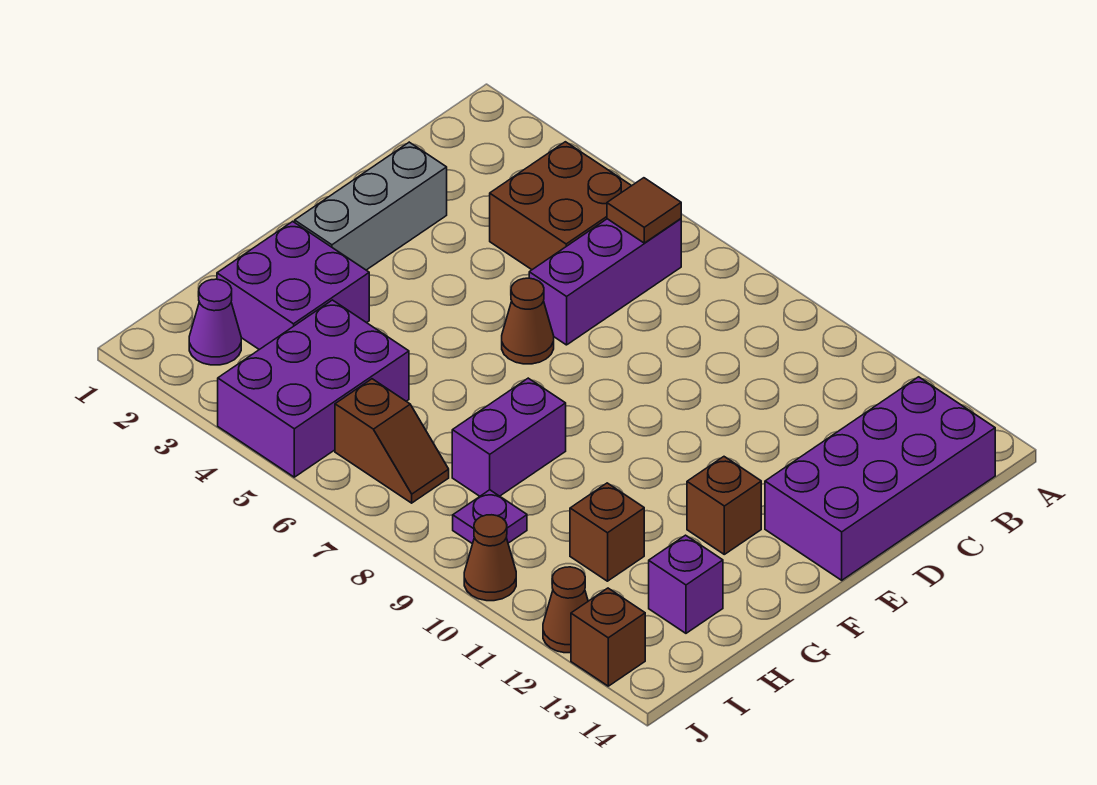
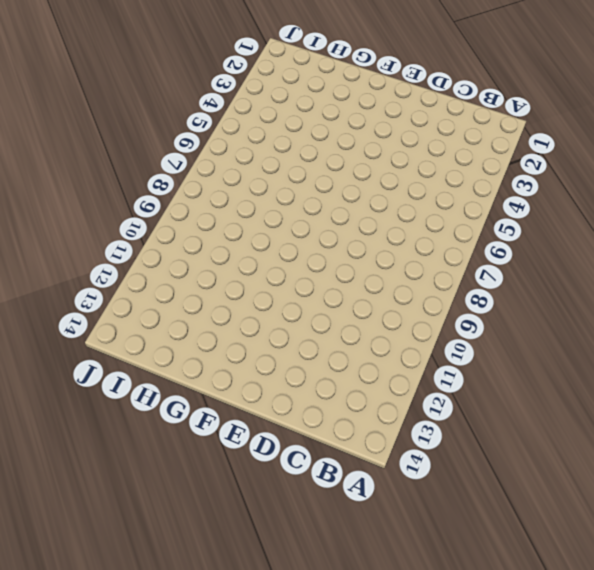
none -> brown brick B4:C5 level 1
none -> purple brick B6:D6 level 1
none -> purple brick B13:E14 level 1

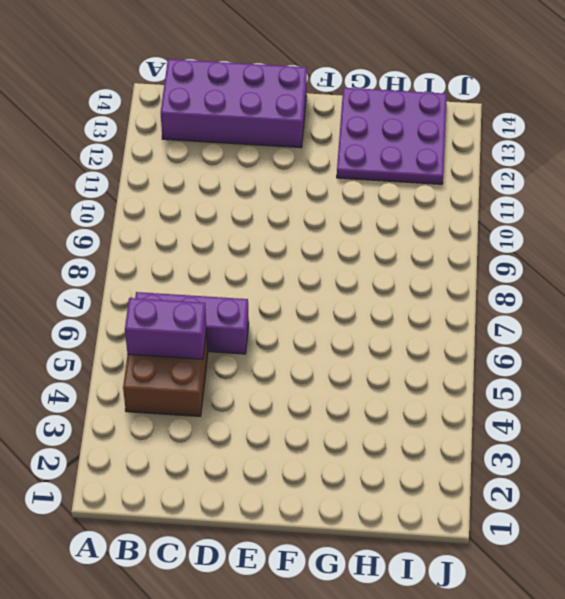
purple brick B5:C5 level 2 -> purple brick G8:H8 level 1
purple plate G12:I14 level 1 -> purple brick H13 level 1
none -> grey brick D2:F2 level 1
none -> brown cone E6 level 1
none -> brown brick F12 level 1

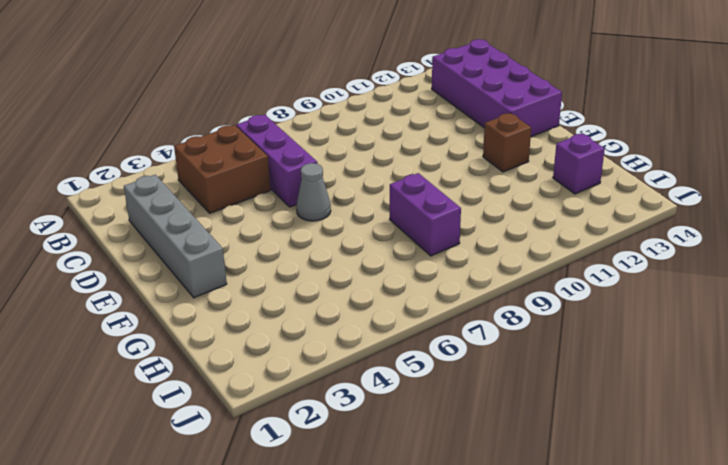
grey brick C2:F2 level 1 -> grey brick D2:F2 level 1
grey cone E6 level 1 -> brown cone E6 level 1
none -> purple brick G2:H3 level 1
none -> purple brick H4:J5 level 1
none -> brown brick H11 level 1

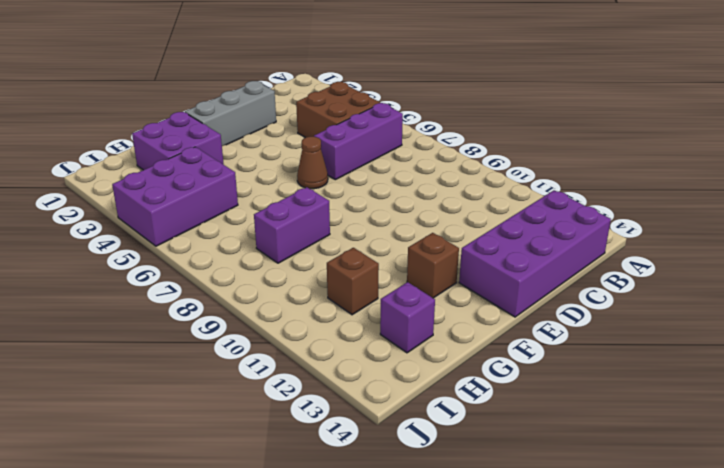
none -> purple cone I2 level 1
none -> brown slope I6:I7 level 1 top 6
none -> purple plate I9 level 1

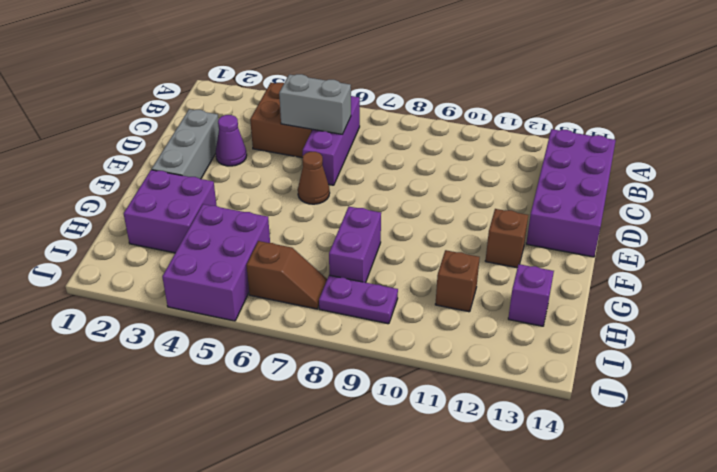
grey brick C5:C6 level 2 -> none
purple cone D3 level 1 -> purple cone I2 level 1
purple plate I8:I9 level 1 -> purple plate I9 level 1
none -> brown cone J10 level 1
none -> brown cone J12 level 1
none -> brown brick J13 level 1

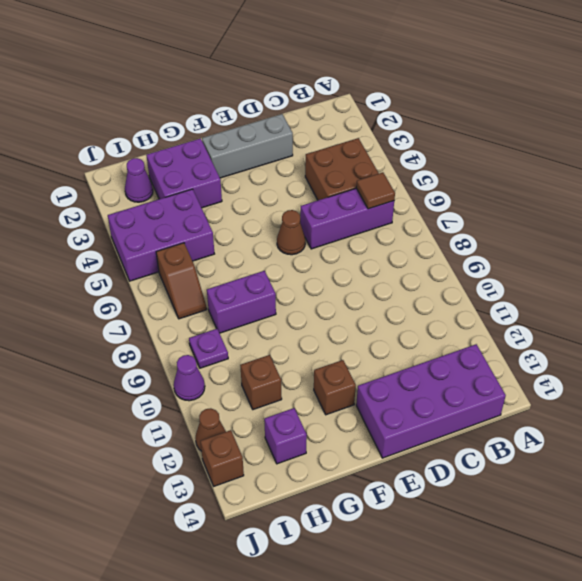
purple cone J10 level 1 -> brown cone J10 level 1

